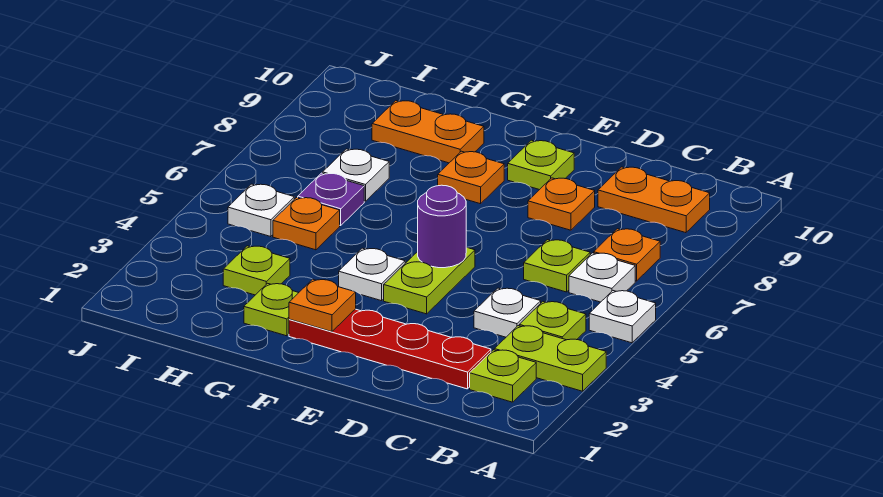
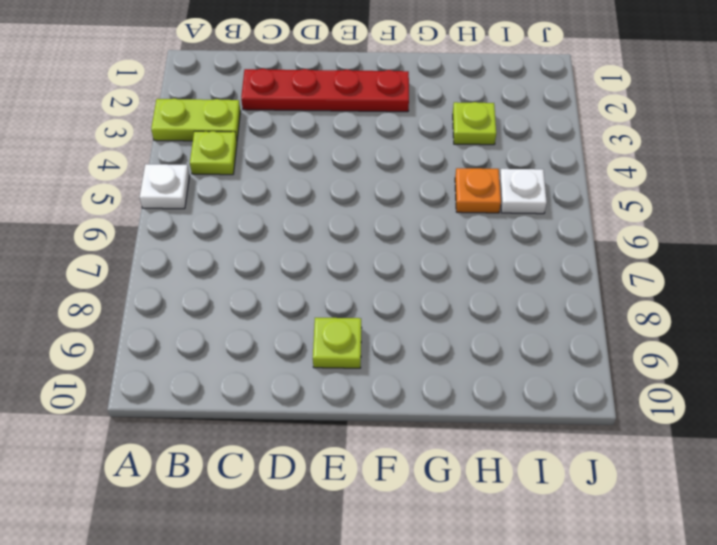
none -> lime plate B2 level 1
none -> white plate B6 level 1
none -> orange plate B7 level 1

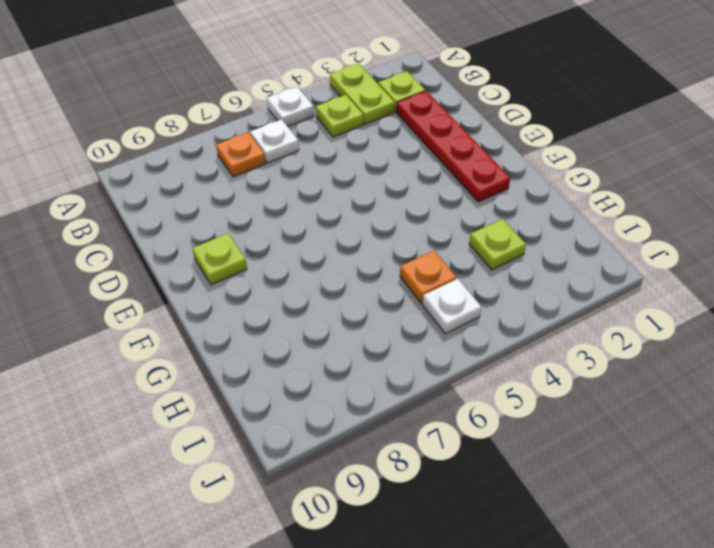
none -> orange plate B9:C9 level 1
none -> white plate C4 level 1
none -> lime plate C6 level 1

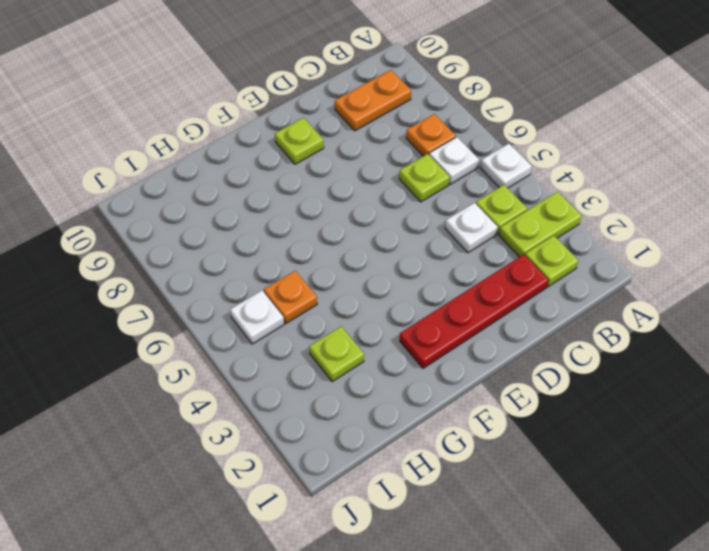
none -> orange plate D8 level 1
none -> lime plate E4:E5 level 1
none -> white plate F4 level 1

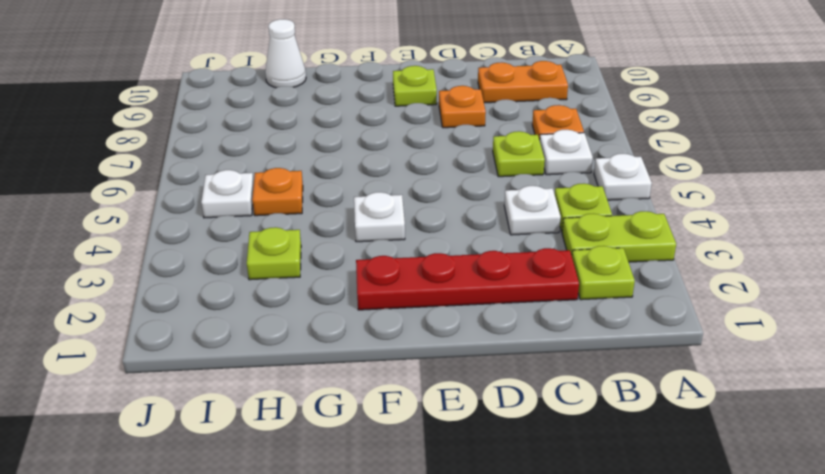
white cone H10 level 1 -> none
none -> lime plate E4:E5 level 1
none -> orange plate F8 level 1
none -> lime plate G2 level 1

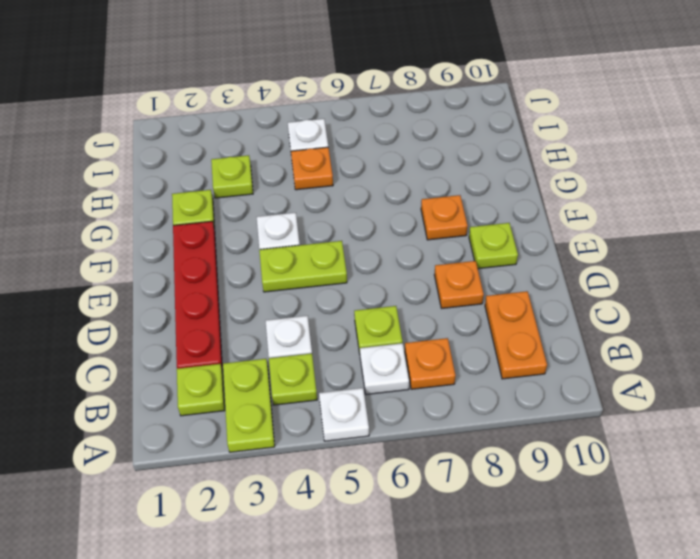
none -> orange plate G9:H9 level 1
none -> purple plate H6 level 1
none -> white plate H7 level 1

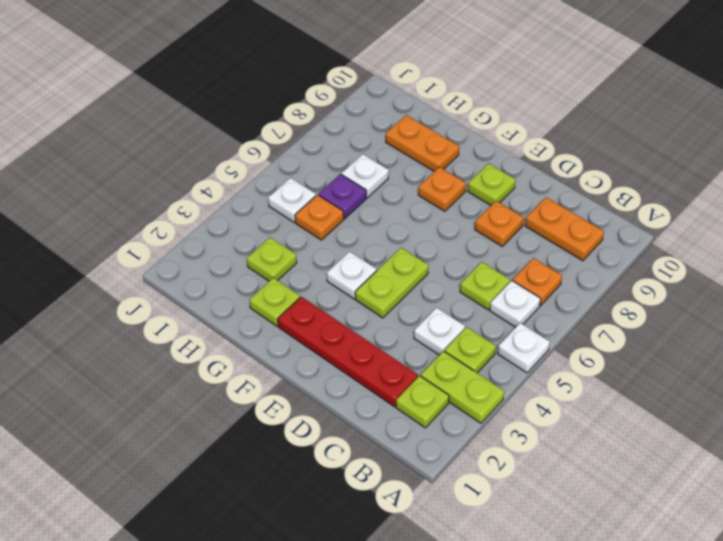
none -> purple round brick E5 level 2
none -> orange plate F2 level 2

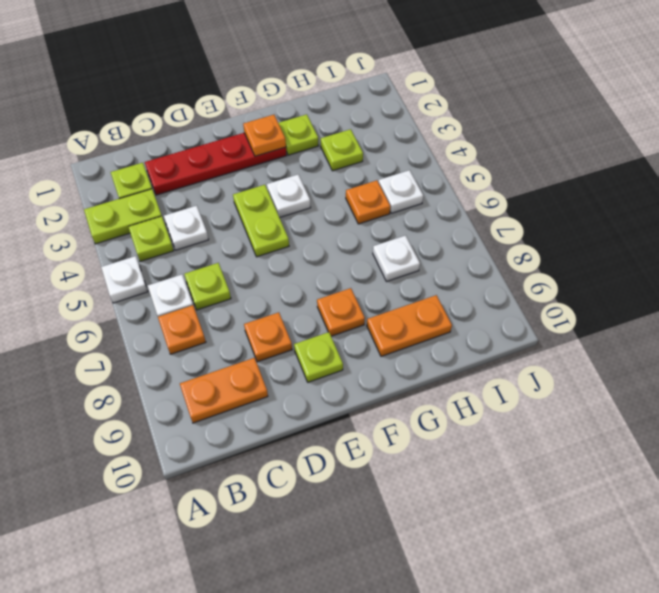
none -> purple plate H6 level 1
none -> purple round brick E5 level 2

